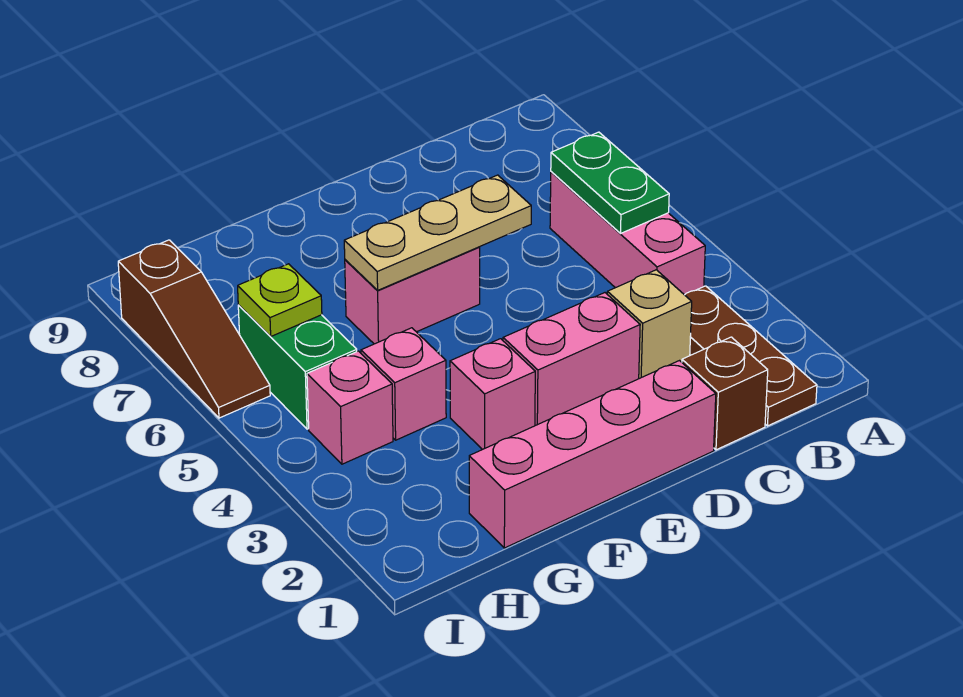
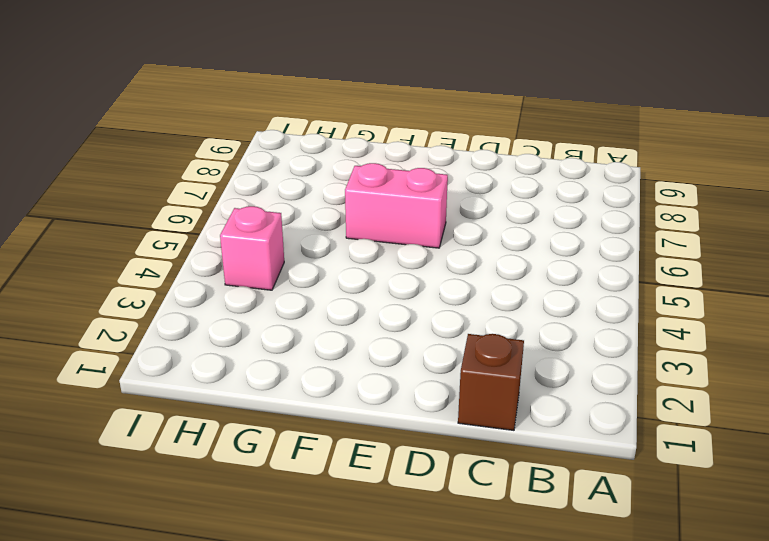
none -> brown plate B1:B3 level 1
none -> pink brick B4:B6 level 1
none -> tan brick C3 level 1

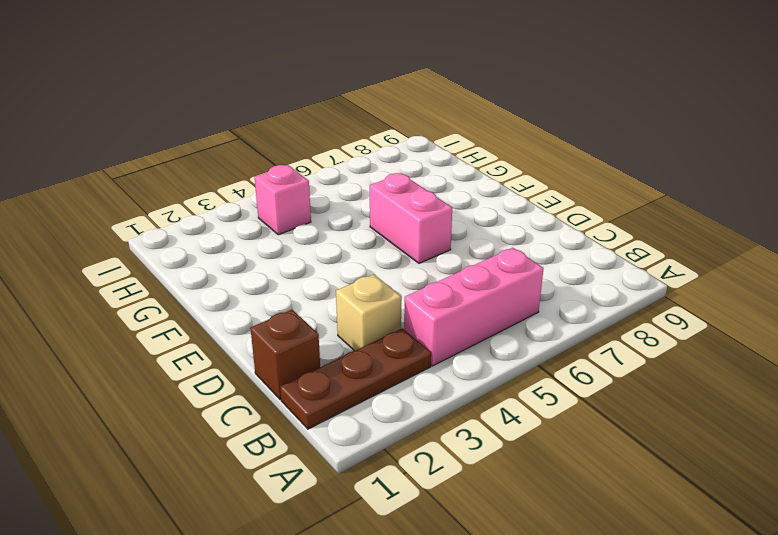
none -> pink brick D1:G1 level 1
none -> pink brick D3:E3 level 1
none -> pink brick F3 level 1

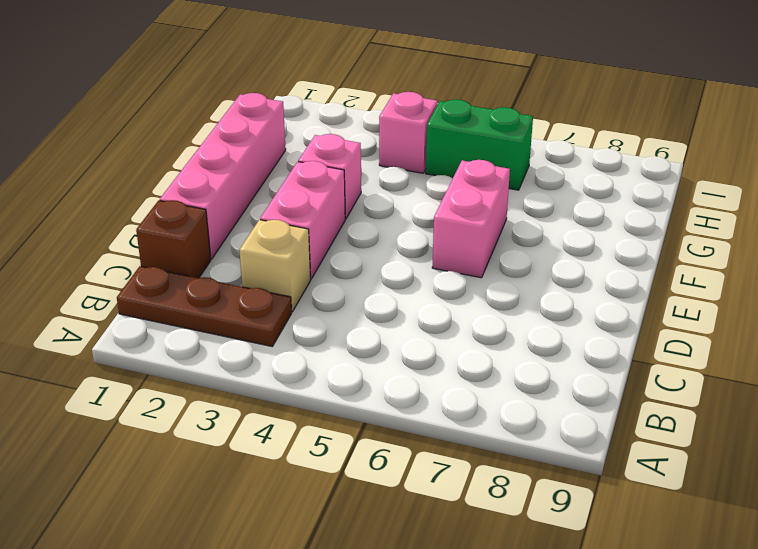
none -> pink brick B4:B6 level 1
none -> pink brick G4 level 1
none -> brown slope I6:I8 level 1 top 8

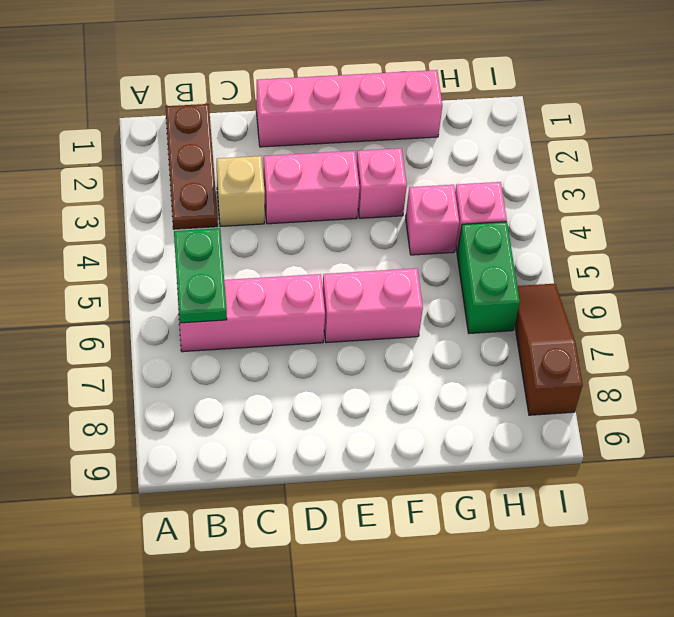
pink brick B6:D6 level 1 -> pink brick B4:B6 level 1
none -> brown brick C1 level 1
none -> tan plate D6:F6 level 2
none -> lime plate H6 level 2

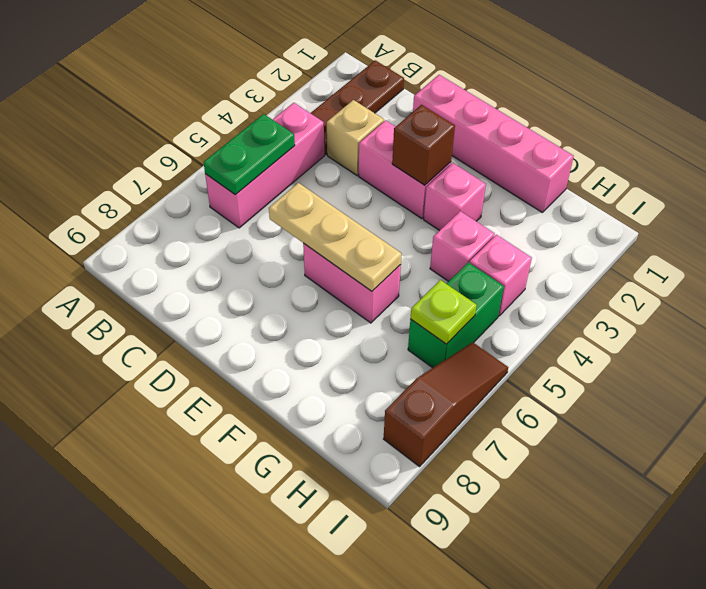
brown brick E3 level 2 -> brown brick C1 level 1

